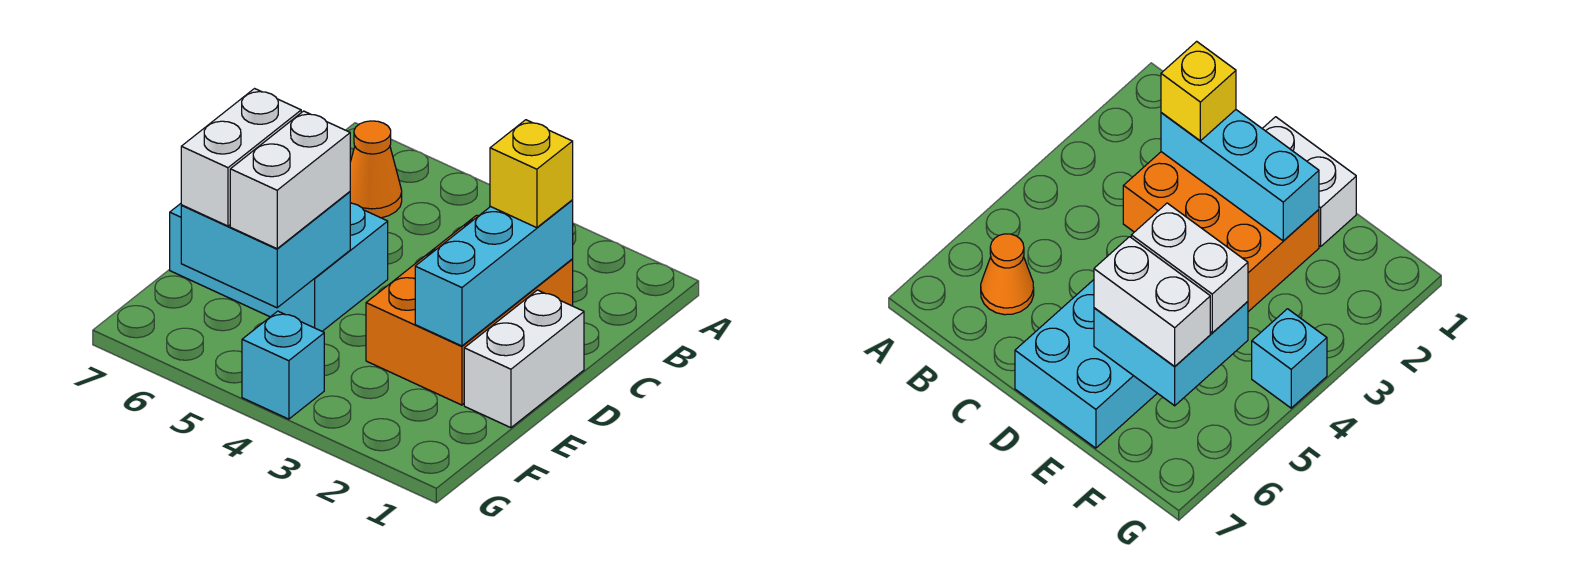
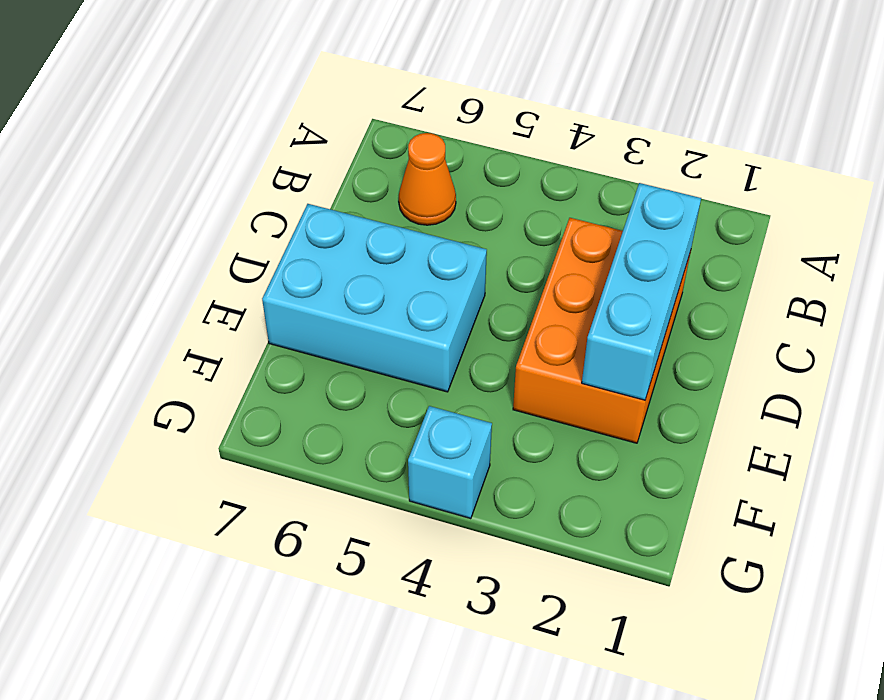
none -> white brick D1:E1 level 1
none -> cyan brick E5:F6 level 2

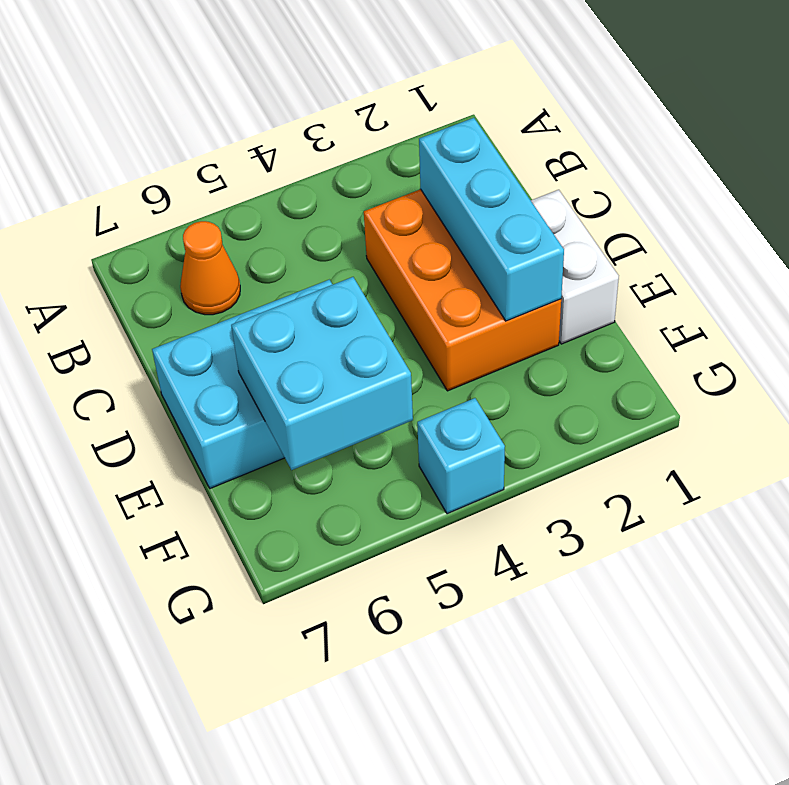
none -> yellow brick C2 level 3
none -> white brick E5:F5 level 3

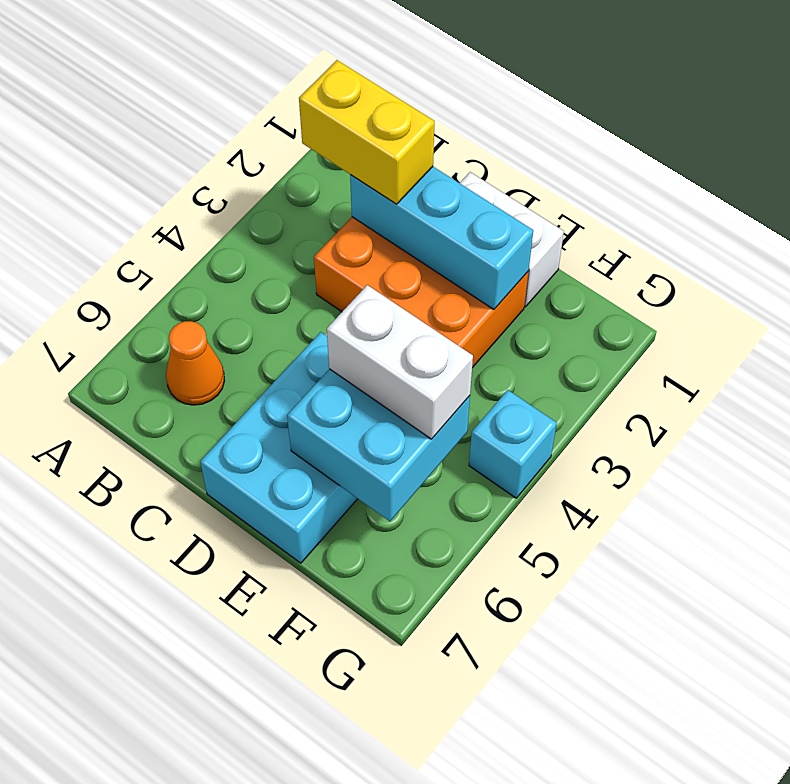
yellow brick B2:C2 level 3 -> yellow brick C2 level 3
none -> white brick E6:F6 level 3

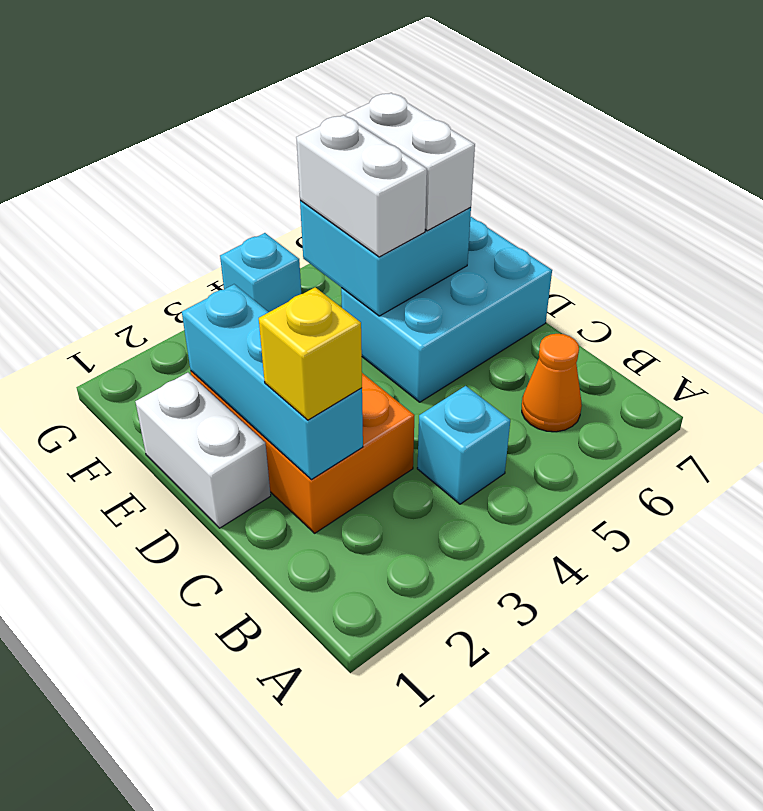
cyan brick B4 level 1 -> none

